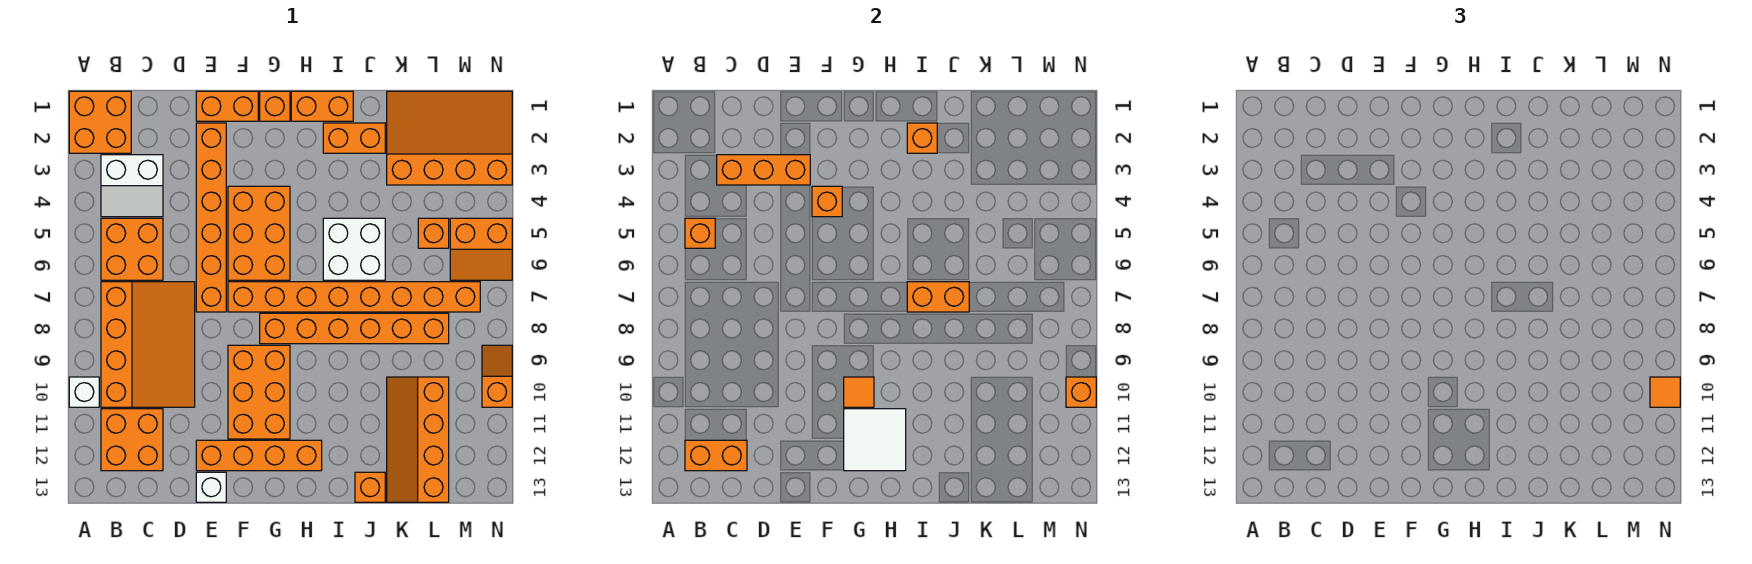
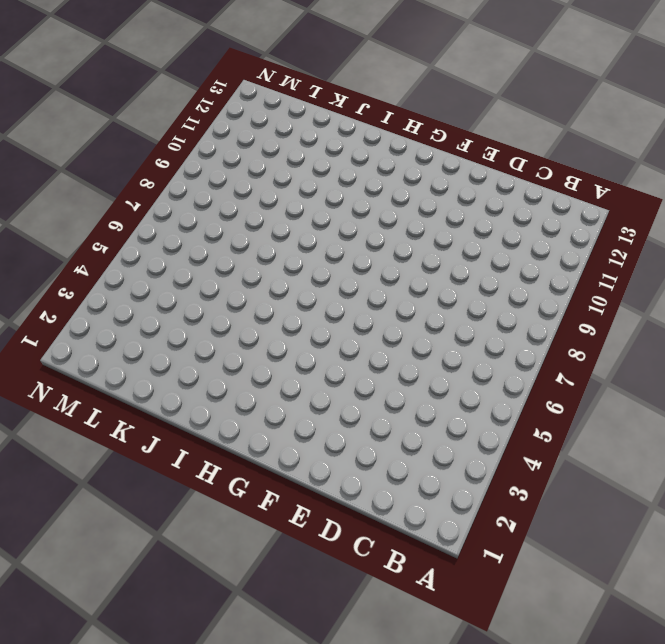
none -> orange brick A1:B2 level 1
none -> white brick A10 level 1
none -> white slope B3:C4 level 1 top 3
none -> orange brick B5:C6 level 1

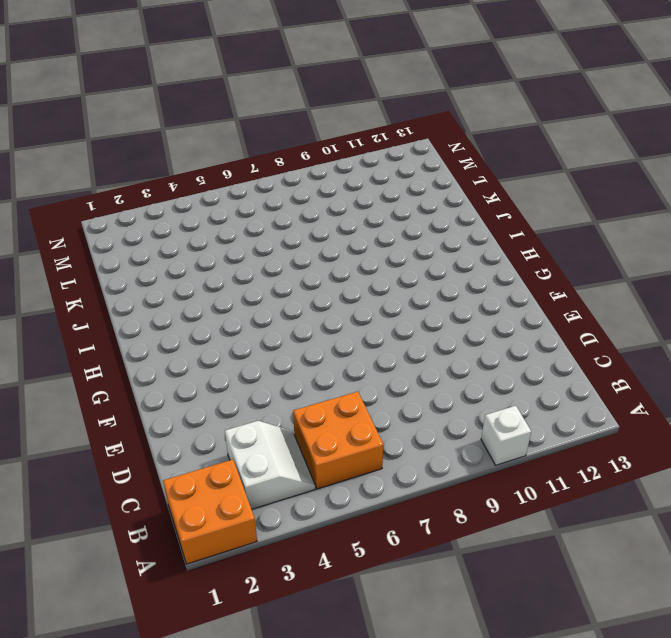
none -> orange slope B7:D10 level 1 top B
none -> orange brick B11:C12 level 1
none -> orange brick E1:F1 level 1
none -> orange brick E2:E7 level 1

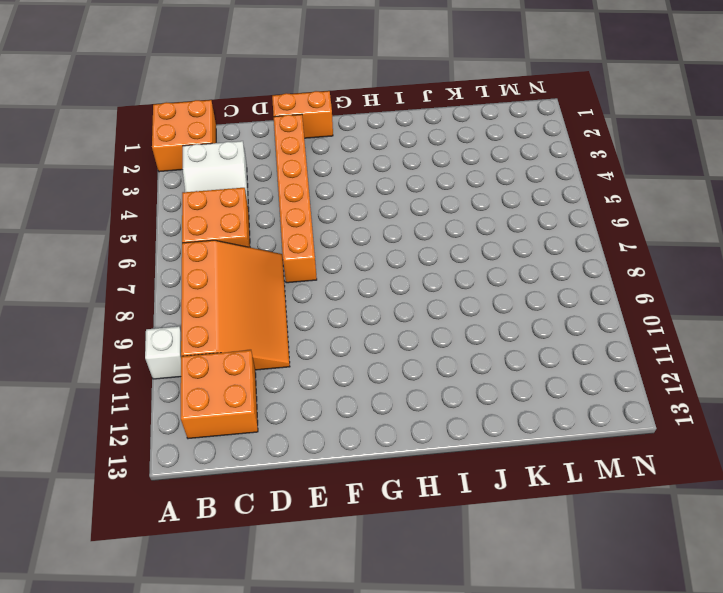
none -> orange brick E12:H12 level 1
none -> white brick E13 level 1
none -> orange brick F4:G6 level 1
none -> orange brick F7:M7 level 1

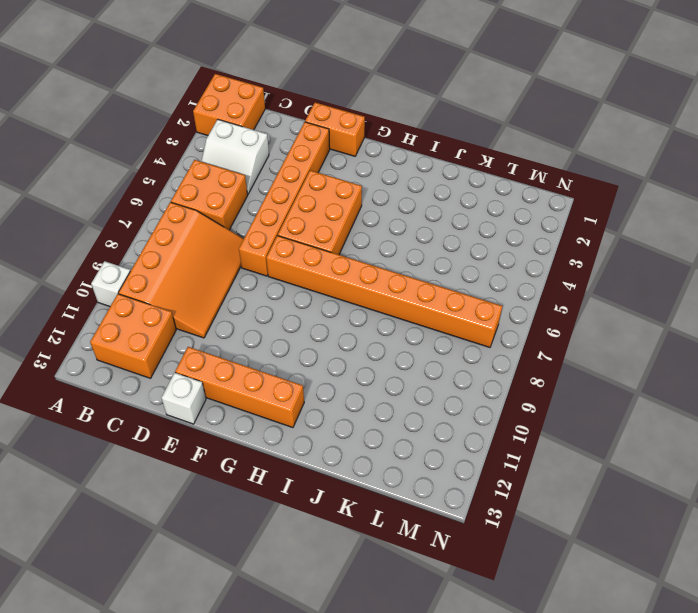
none -> orange brick F9:G11 level 1
none -> orange brick G1 level 1
none -> orange brick G8:L8 level 1
none -> orange brick H1:I1 level 1

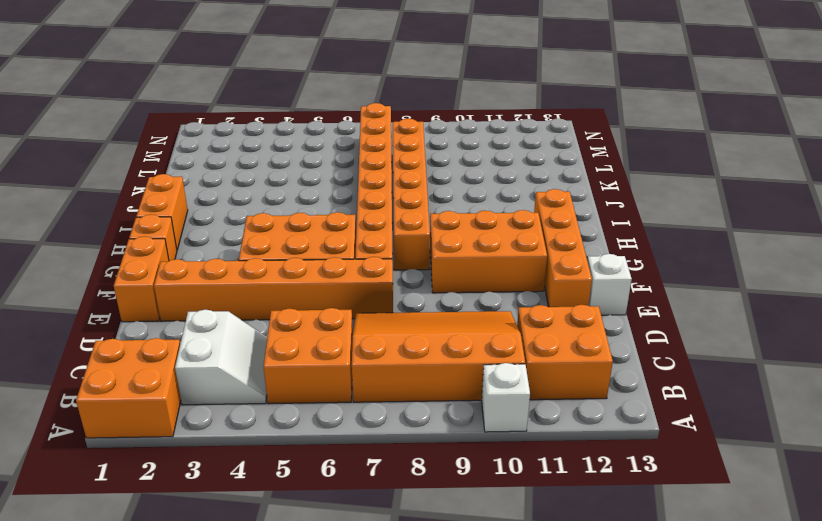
none -> orange brick I2:J2 level 1
none -> white brick I5:J6 level 1
none -> orange brick J13 level 1
none -> orange slope K1:N3 level 1 top 3

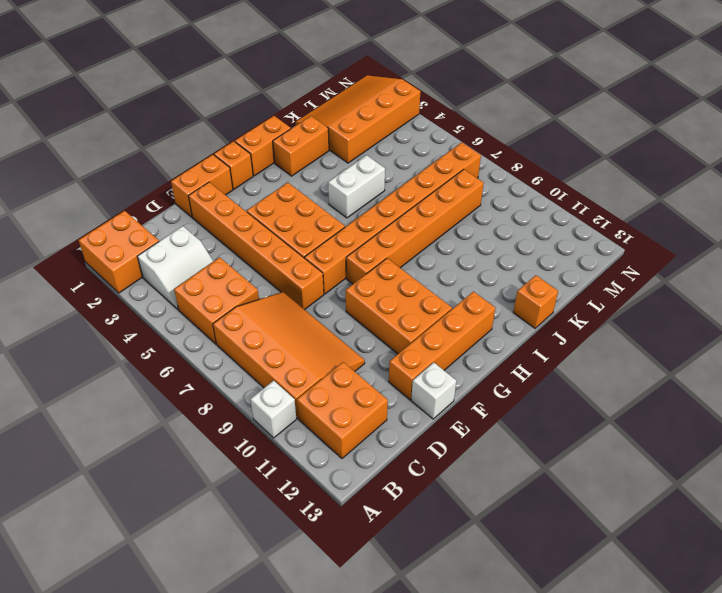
white brick I5:J5 level 1 -> white brick I5:J6 level 1
none -> orange slope K10:L13 level 1 top L
none -> orange brick L5 level 1
none -> orange slope M5:N6 level 1 top 5
none -> orange slope N9:N10 level 1 top 10

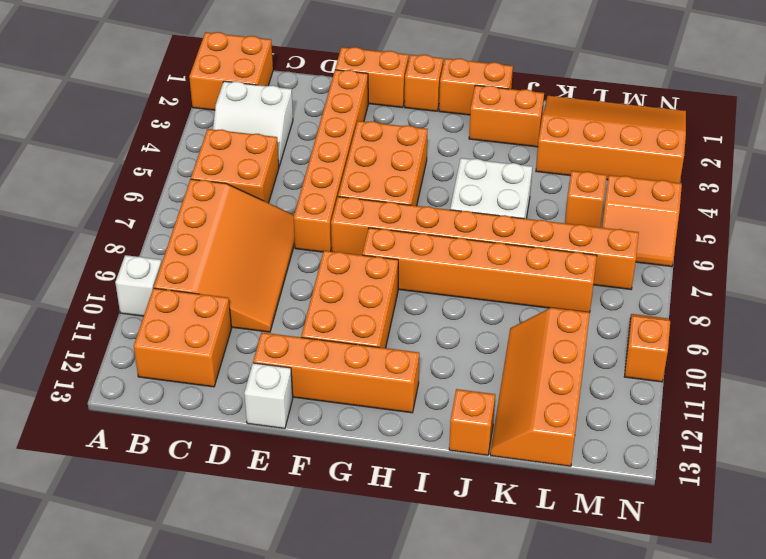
none -> orange brick B5 level 2
none -> orange brick B12:C12 level 2
none -> orange brick C3:E3 level 2
none -> orange brick F4 level 2

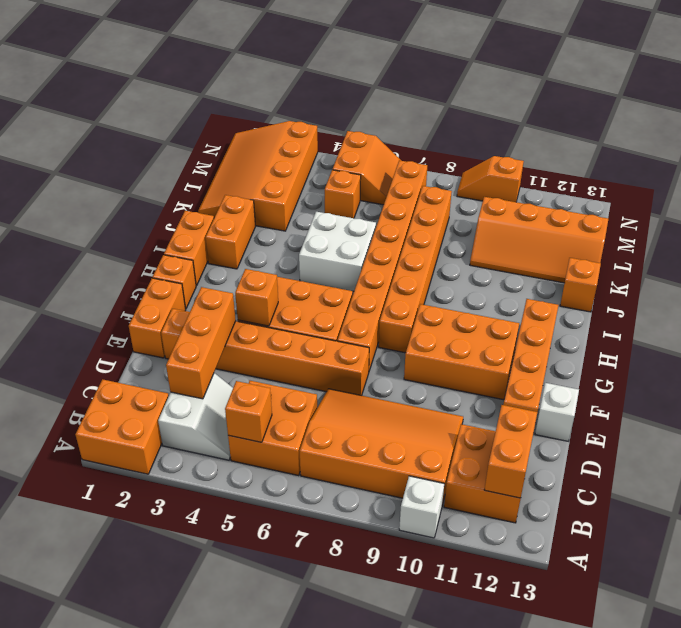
none -> orange tile G10 level 2
none -> white tile G11:H12 level 2
none -> orange brick I2 level 2
none -> orange brick I7:J7 level 2

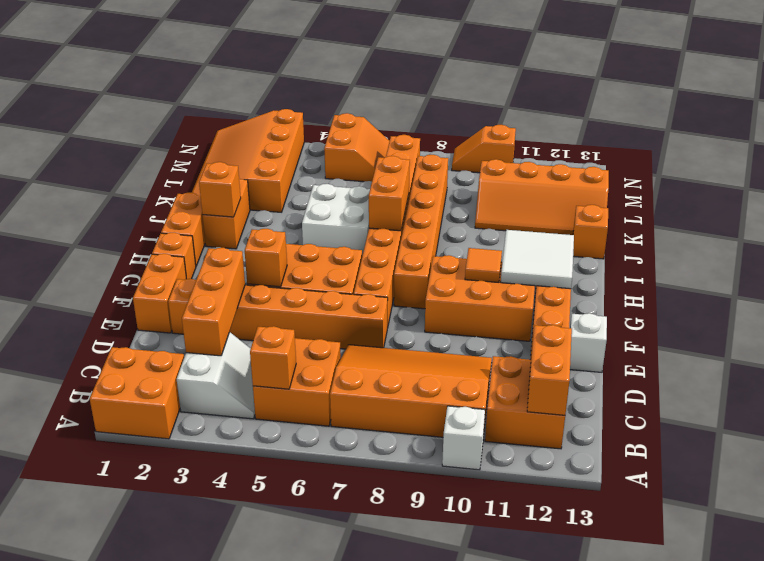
none -> orange brick L5 level 1
none -> orange brick N10 level 2
none -> orange tile N10 level 3

